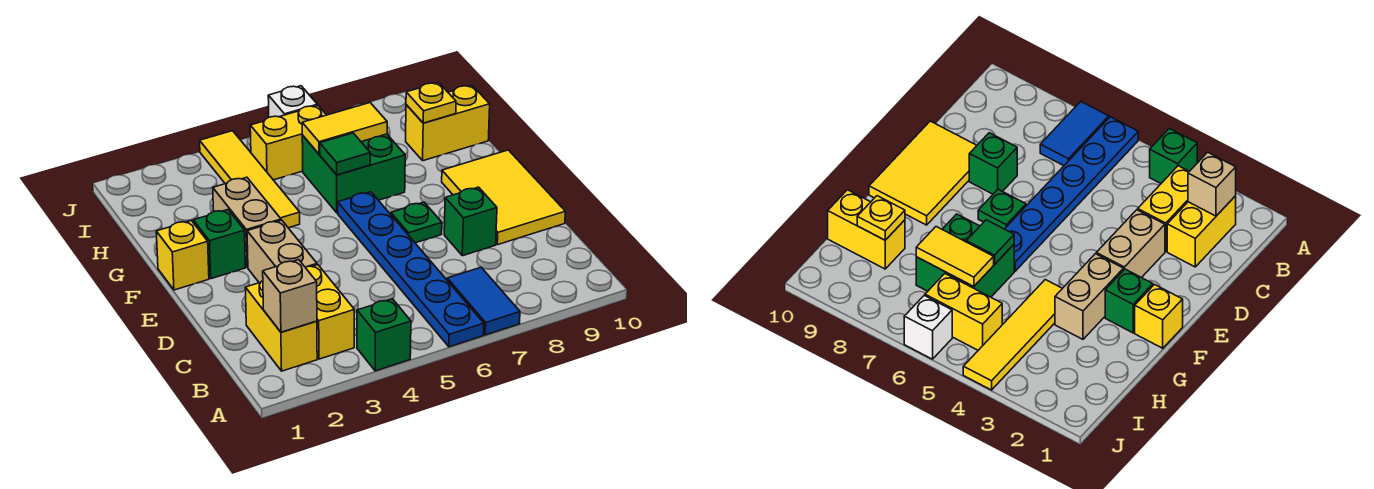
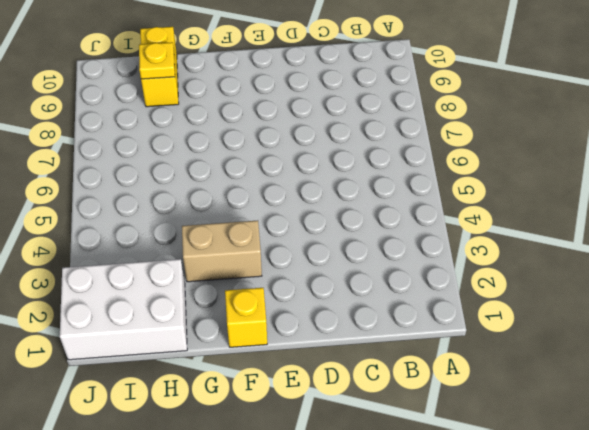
white brick H1:J2 level 1 -> none
none -> green brick A4 level 1
none -> blue plate A6:F6 level 1
none -> blue tile A7:B7 level 1

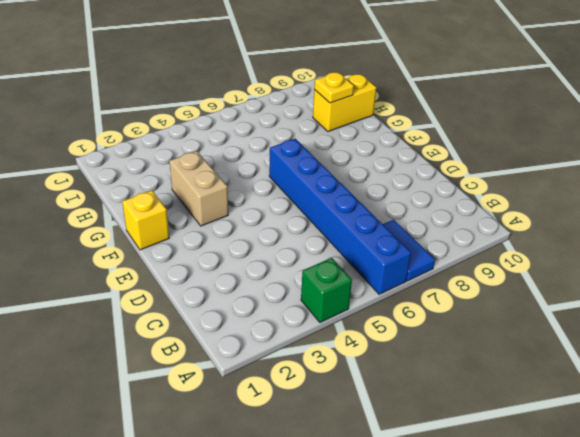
blue brick A6:F6 level 1 -> blue plate A6:F6 level 1
none -> yellow brick B2:C2 level 1
none -> yellow brick B3:C3 level 1
none -> tan brick D3:E3 level 1

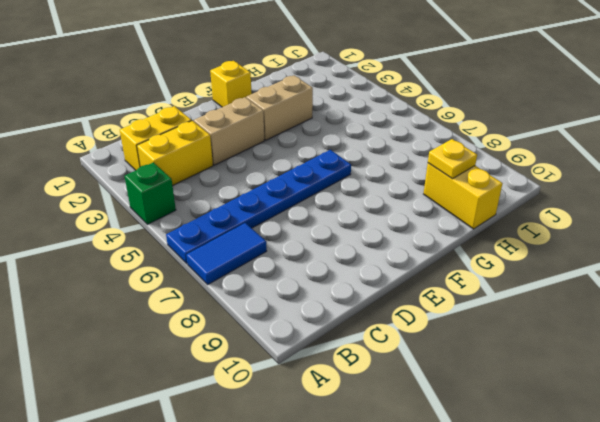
none -> green brick D8 level 1
none -> yellow tile D9:F10 level 1
none -> green plate E7 level 1

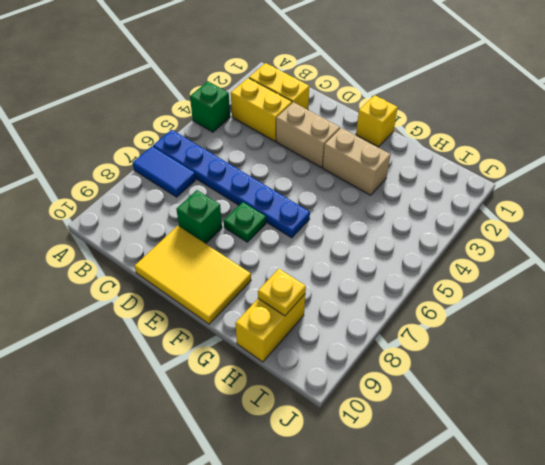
none -> green brick F2 level 1
none -> yellow tile G4:J4 level 1
none -> green brick G6:H7 level 1

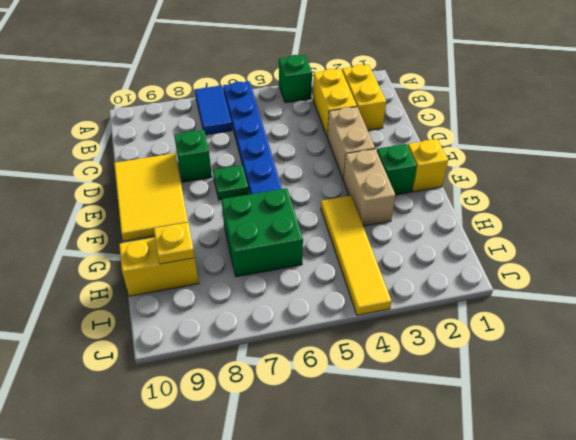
none -> yellow brick I5:I6 level 1
none -> white brick J6 level 1
none -> tan brick B2 level 2

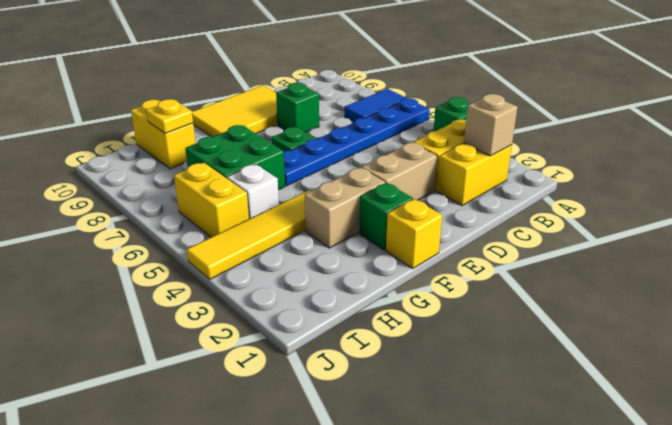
white brick H5 level 1 -> white brick J6 level 1
none -> green tile G6 level 2
none -> yellow tile H6:H7 level 2

